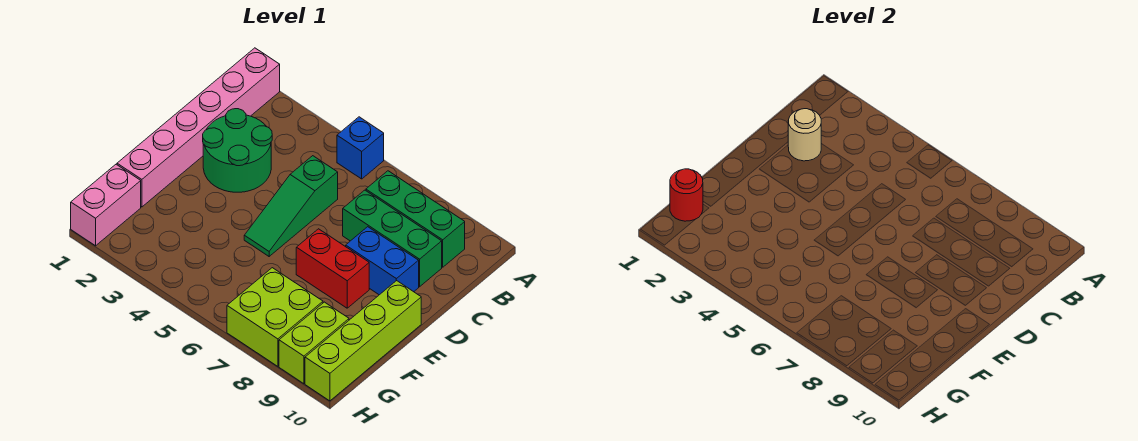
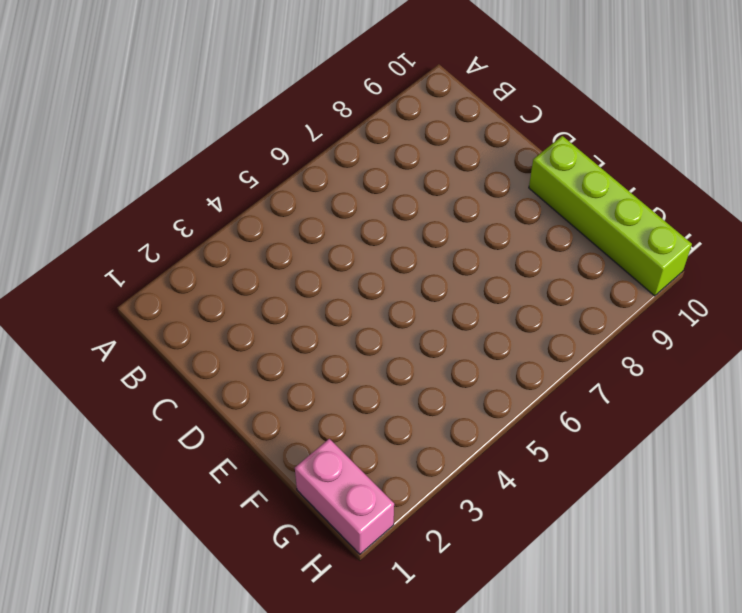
none -> pink brick A1:F1 level 1
none -> blue brick A5 level 1
none -> green brick B7:B9 level 1

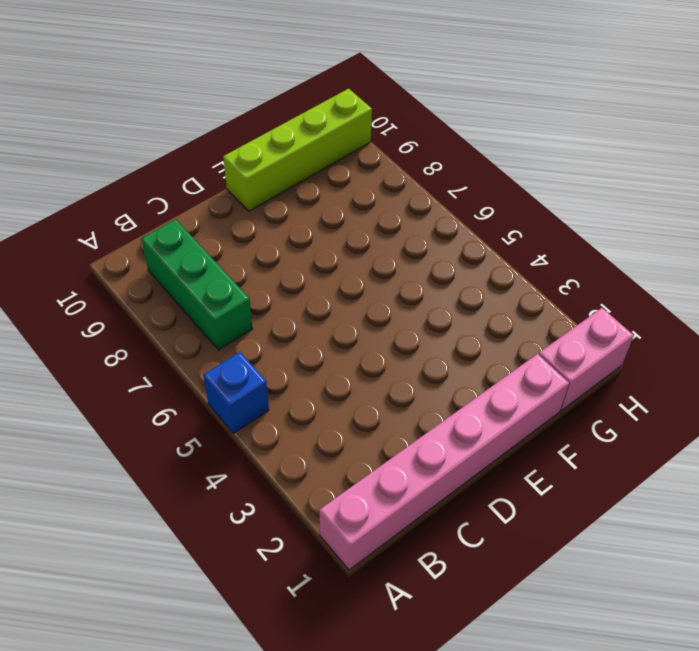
none -> green round brick C2:D3 level 1
none -> green slope C5:E5 level 1 top C
none -> green brick C7:C9 level 1

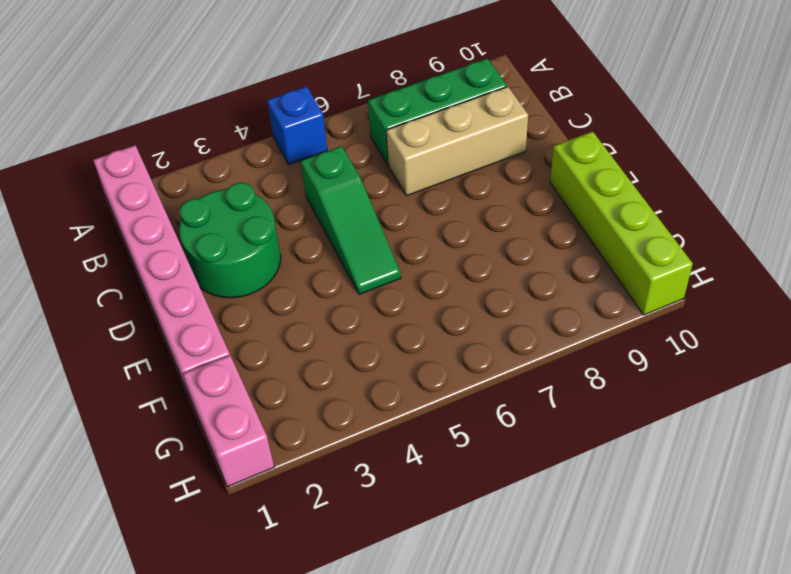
tan brick C7:C9 level 1 -> green brick C7:C9 level 1
none -> blue brick D8:D9 level 1
none -> red brick E7:E8 level 1
none -> lime brick G7:H8 level 1

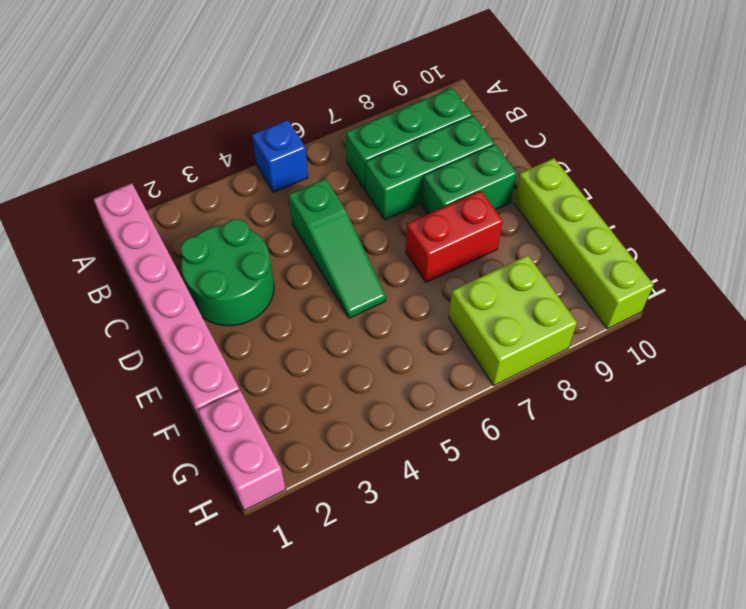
green brick D8:D9 level 1 -> blue brick D8:D9 level 1
none -> lime brick G9:H9 level 1
none -> tan round brick C2 level 2
none -> red round brick G1 level 2

